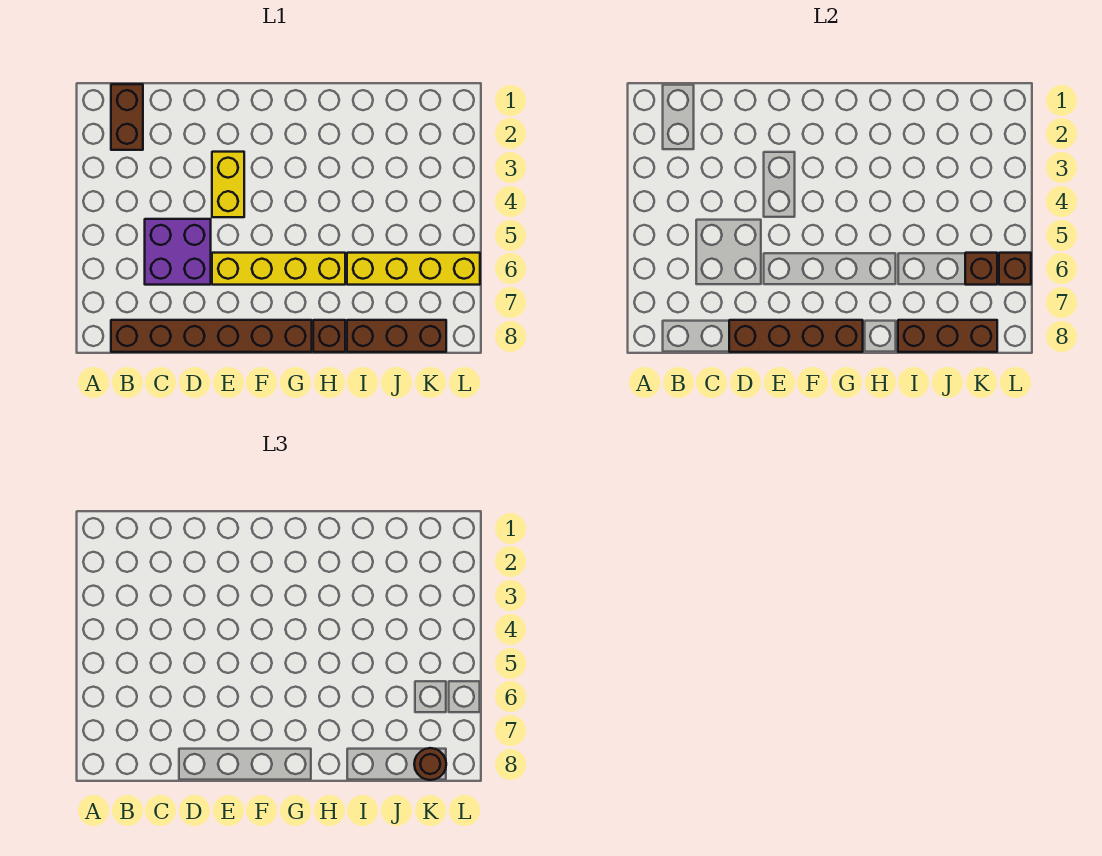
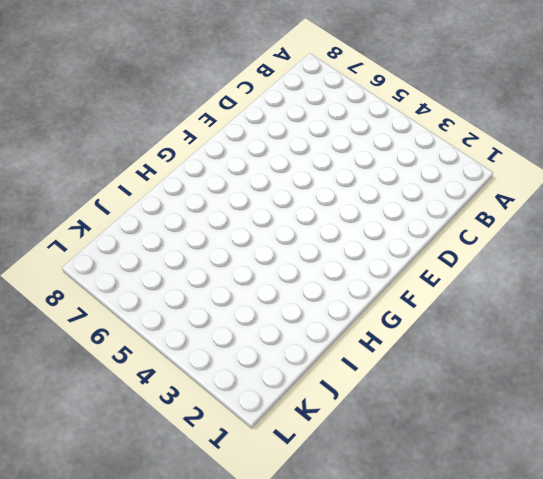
none -> brown brick B1:B2 level 1
none -> brown brick B8:G8 level 1
none -> purple brick C5:D6 level 1

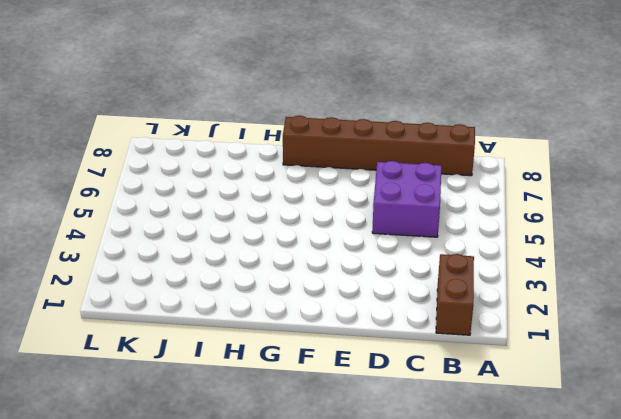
none -> yellow brick E3:E4 level 1
none -> yellow brick E6:H6 level 1
none -> brown brick H8 level 1

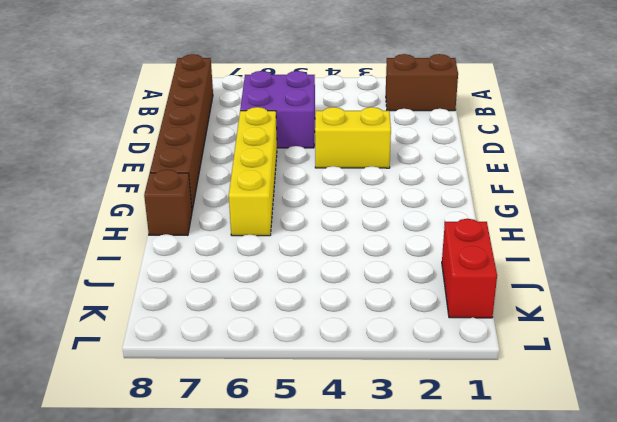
red brick J1:K1 level 1 -> none
none -> yellow brick I6:L6 level 1
none -> brown brick I8:K8 level 1
none -> brown brick D8:G8 level 2

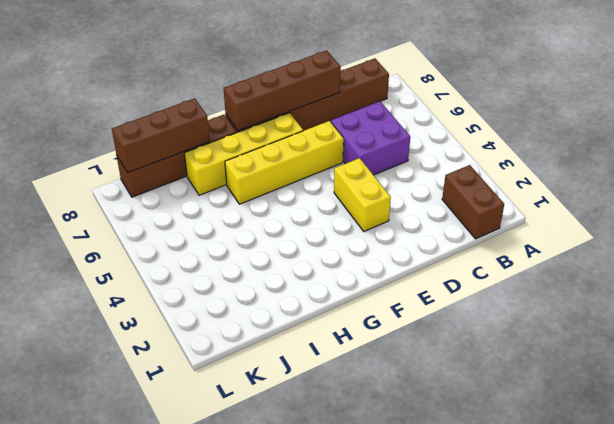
yellow brick F7:I7 level 1 -> yellow brick I6:L6 level 1
none -> brown brick K6 level 2
none -> brown brick L6 level 2
none -> brown round brick K8 level 3

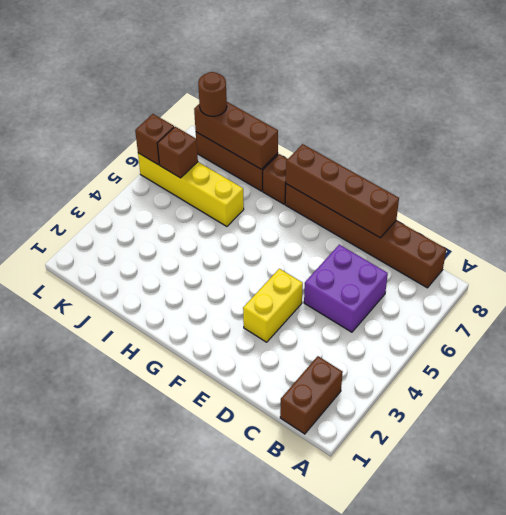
none -> yellow brick E6:H6 level 1

